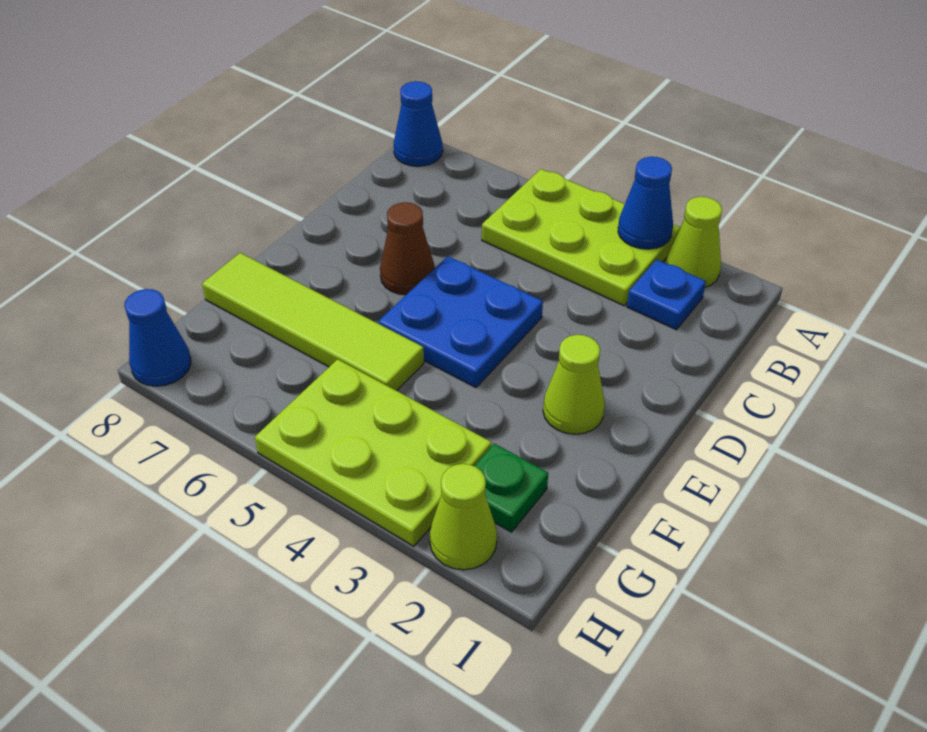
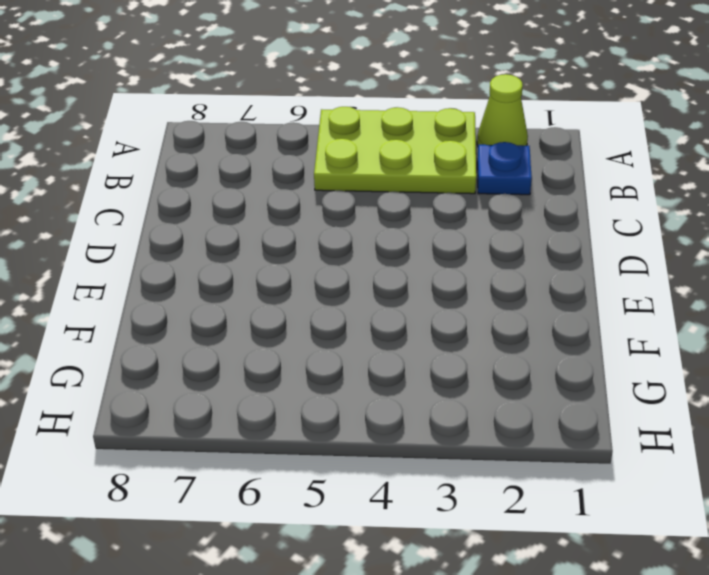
none -> blue cone A8 level 1
none -> blue plate D4:E5 level 1
none -> brown cone D6 level 1

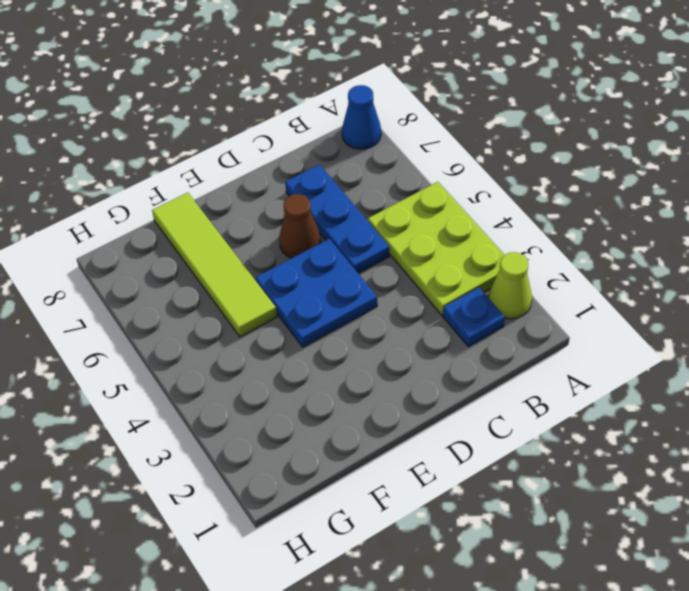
blue plate C5:C7 level 1 -> none
none -> lime cone E2 level 1
none -> green plate G2 level 1
none -> lime plate G3:H5 level 1

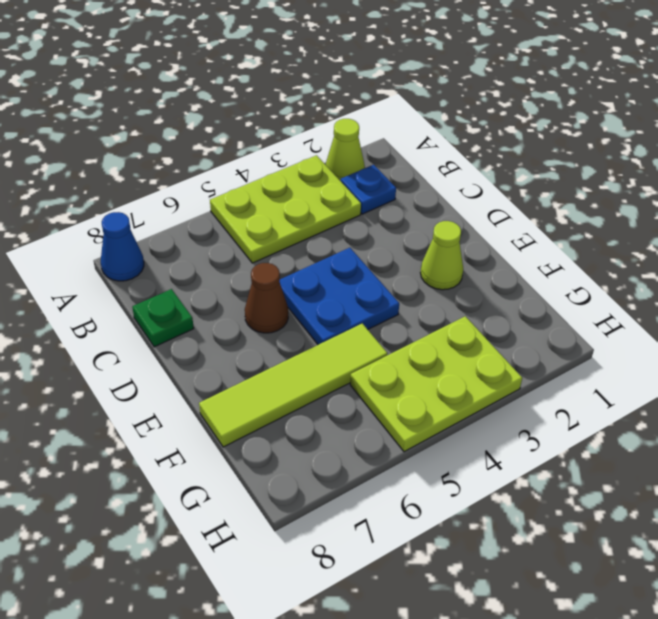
green plate C8 level 1 -> green plate G2 level 1
none -> lime cone H2 level 1
none -> blue cone H8 level 1
none -> blue cone A3 level 2

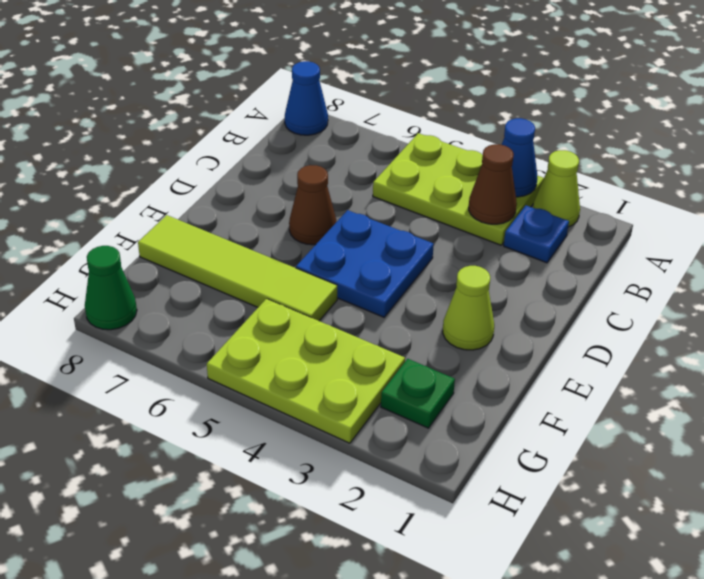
brown cone B3 level 2 -> none
green cone H8 level 1 -> blue cone H8 level 1
none -> lime cone H2 level 1

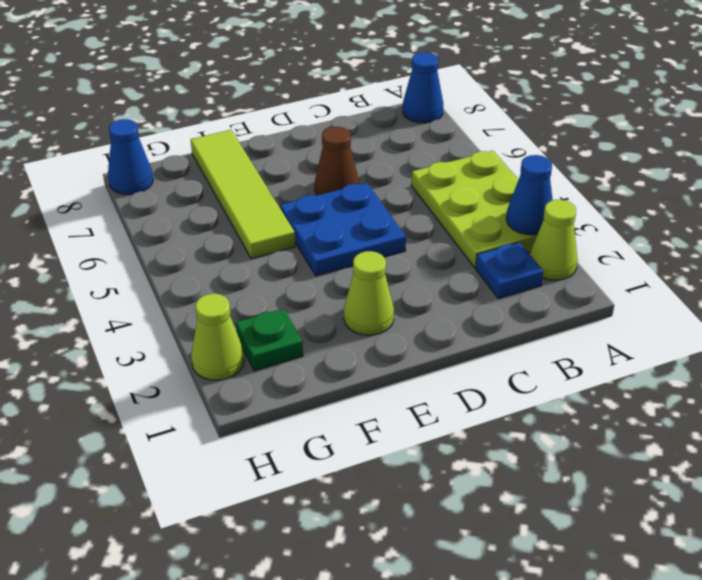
none -> lime plate G3:H5 level 1

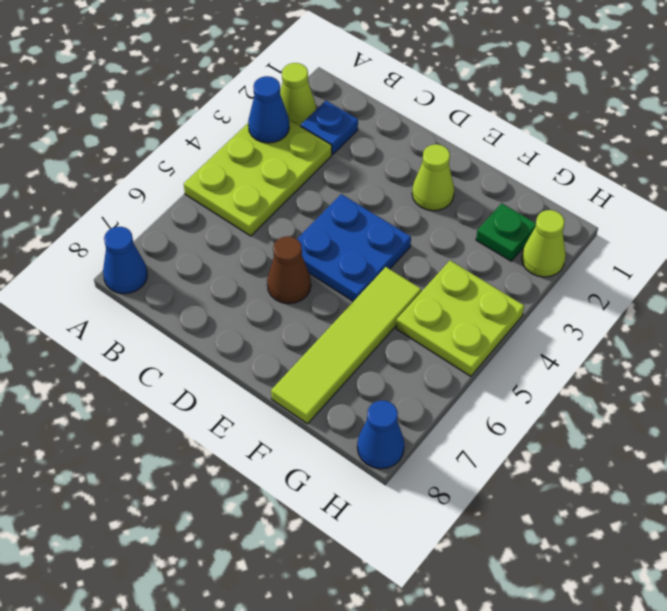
lime plate G4:H5 level 1 -> lime plate G3:H5 level 1

